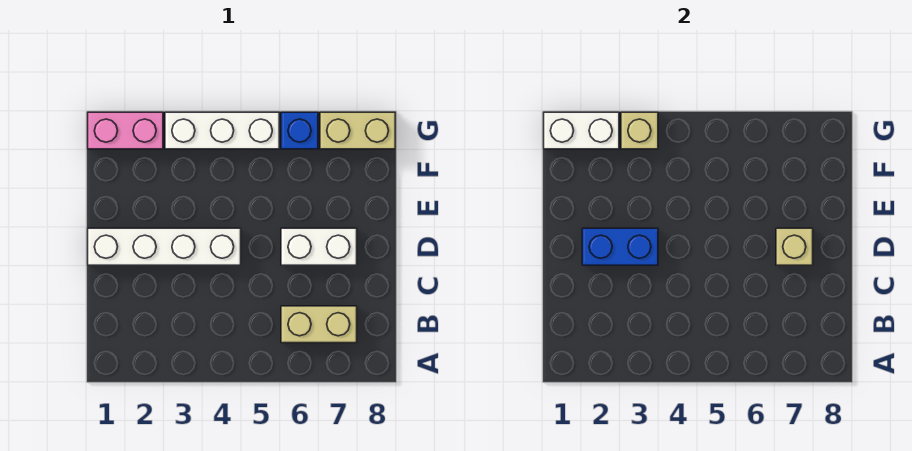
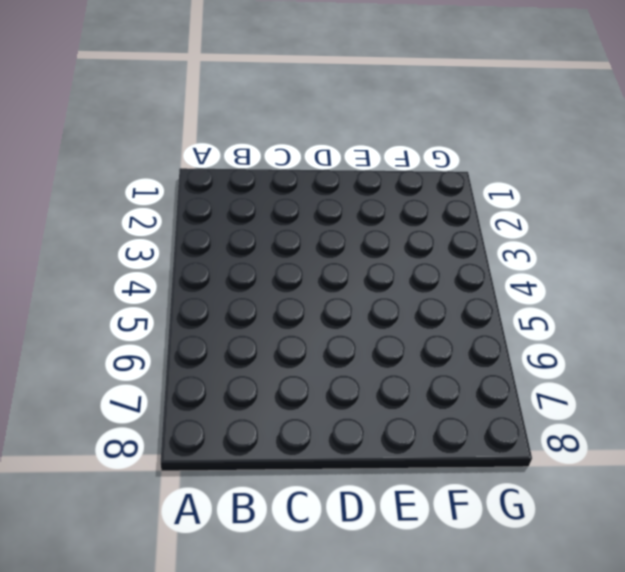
none -> tan brick B6:B7 level 1
none -> white brick D1:D4 level 1

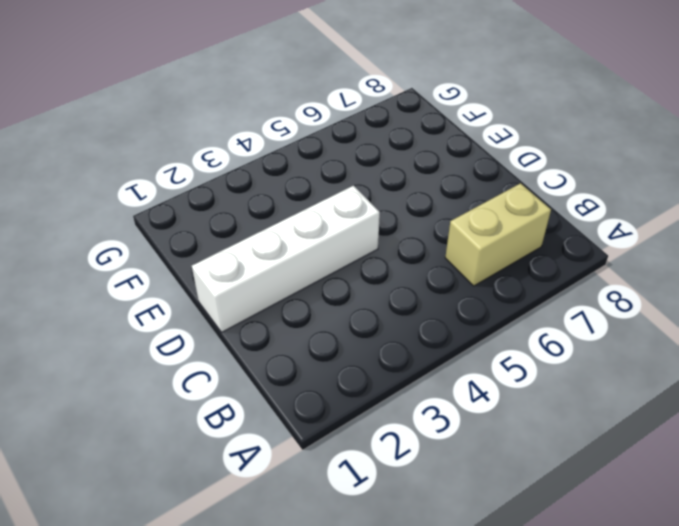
none -> white brick D6:D7 level 1
none -> pink brick G1:G2 level 1

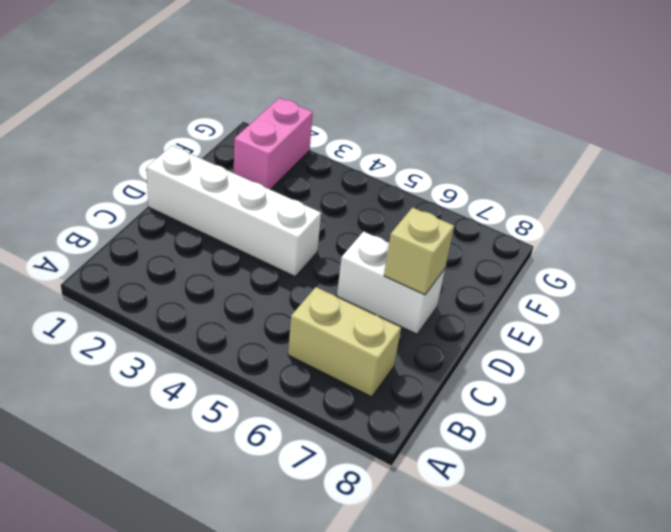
pink brick F2:G2 level 1 -> pink brick G1:G2 level 1
none -> white brick G3:G5 level 1
none -> blue brick G6 level 1

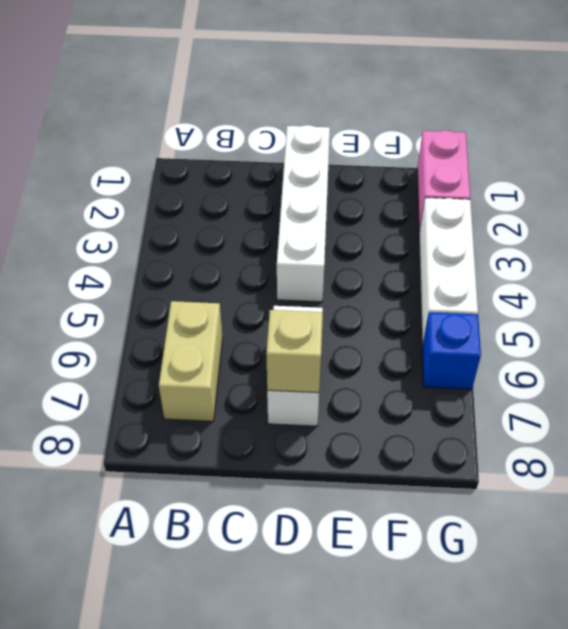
none -> tan brick G7:G8 level 1
none -> blue brick D2:D3 level 2

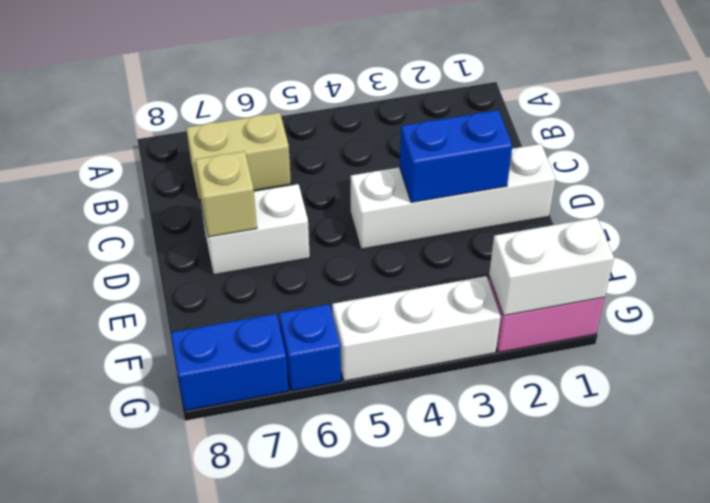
blue brick G7:G8 level 1 -> tan brick G7:G8 level 1
none -> tan brick G3 level 2

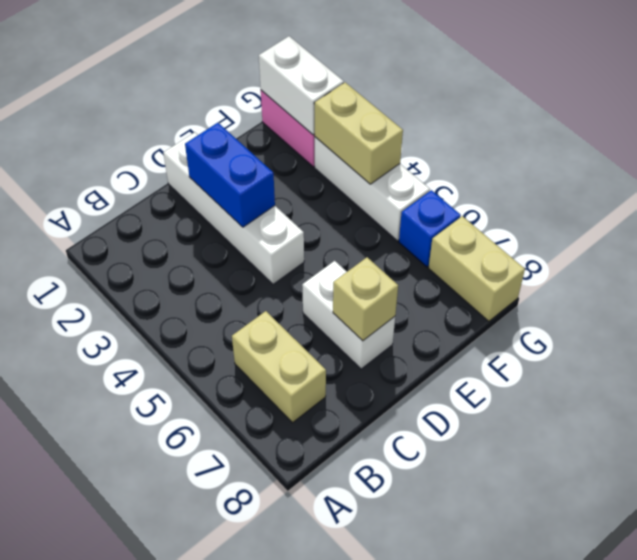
tan brick G3:G4 level 2 -> tan brick G3 level 2

